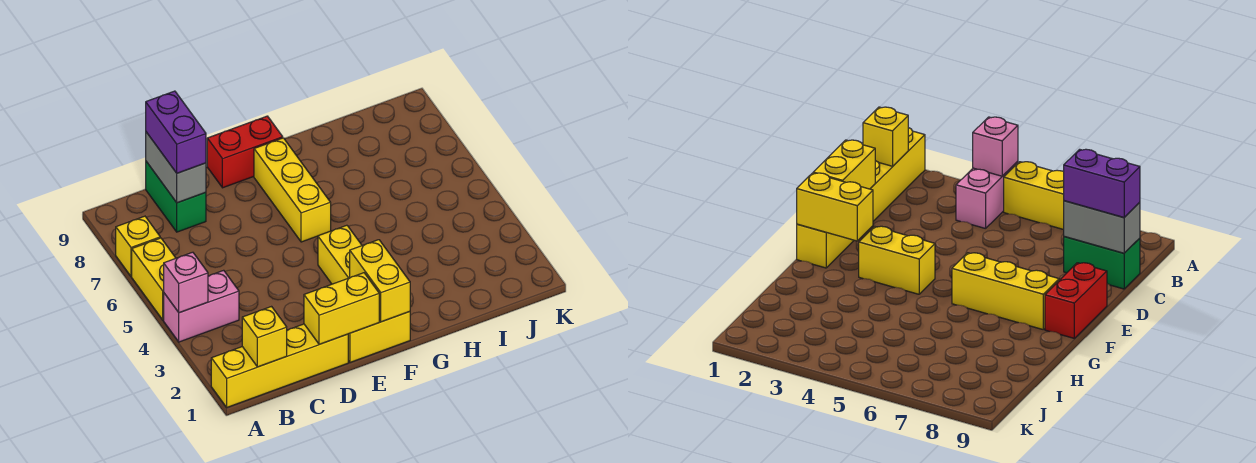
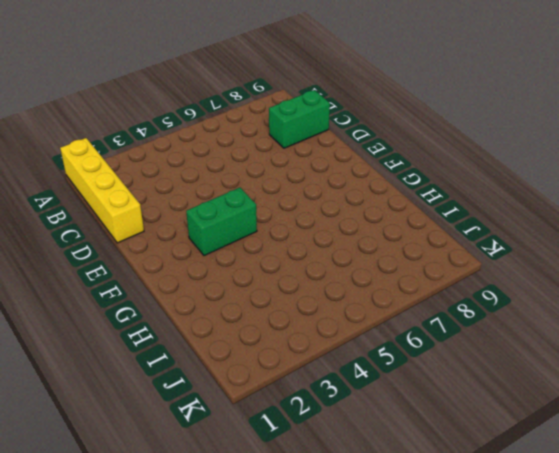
green brick F3:F4 level 1 -> yellow brick F3:F4 level 1
none -> pink brick A4:B4 level 1
none -> yellow brick A5:A6 level 1
none -> yellow brick A7 level 1

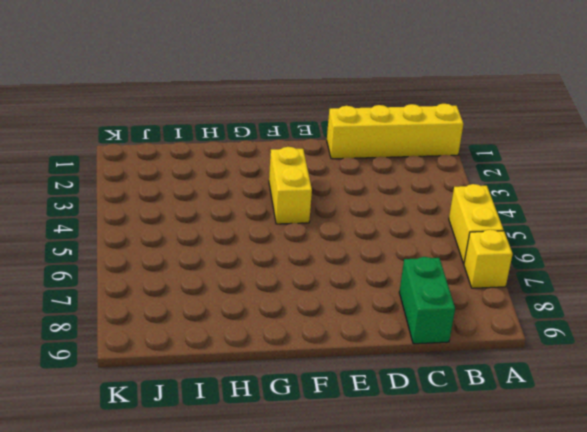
none -> pink brick A4:B4 level 1
none -> yellow brick E1:F1 level 1
none -> red brick E9:F9 level 1

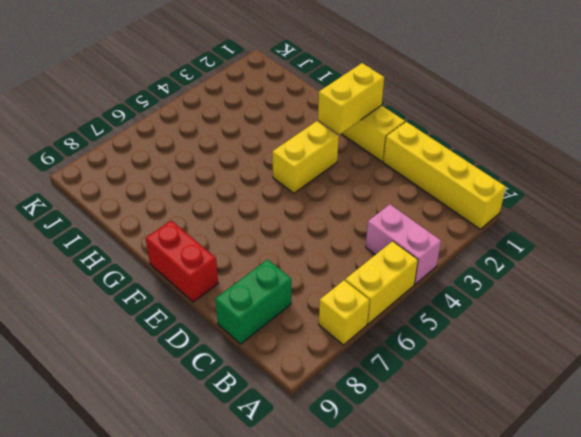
none -> yellow brick F6:F8 level 1
none -> pink brick A4 level 2
none -> yellow brick B1 level 2

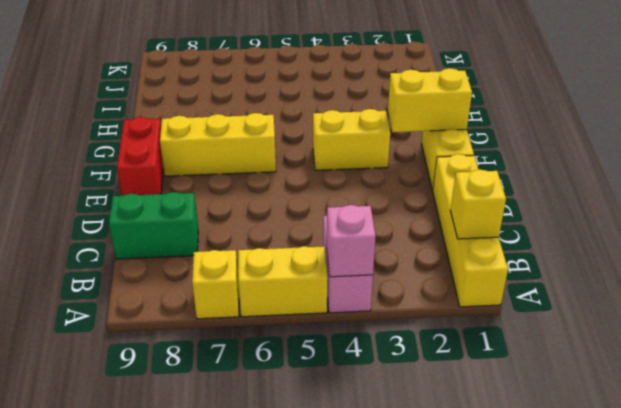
none -> grey brick C8:C9 level 2
none -> yellow brick D1:E1 level 2
none -> purple brick C8:C9 level 3

